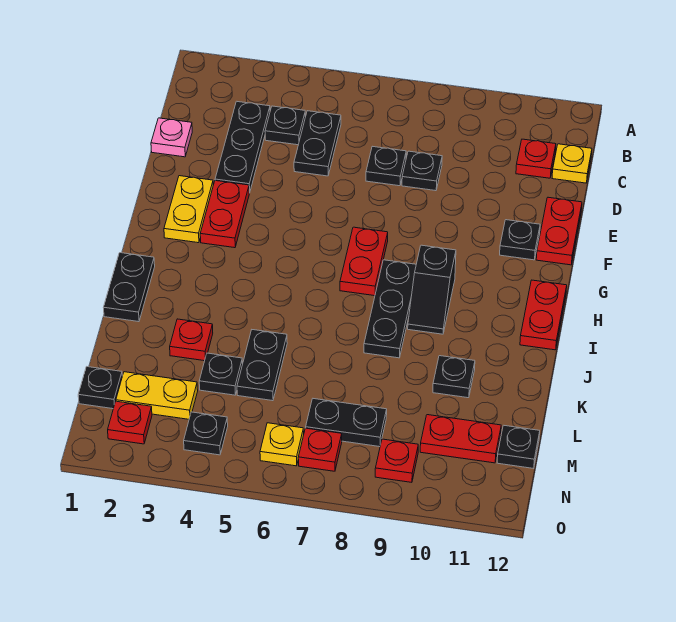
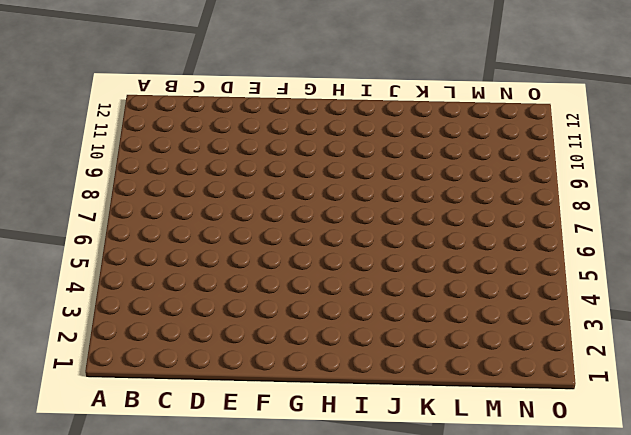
none -> black plate C3:E3 level 1
none -> black plate C4 level 1
none -> black plate C5:D5 level 1
none -> red plate C11 level 1

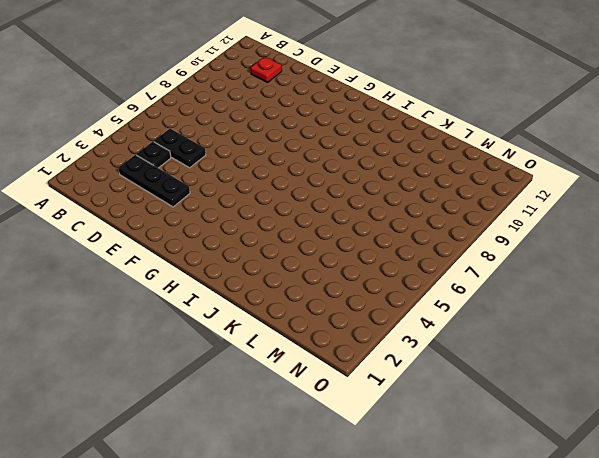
none -> yellow plate C12 level 1
none -> pink plate D1 level 1
none -> black plate D7 level 1
none -> black plate D8 level 1

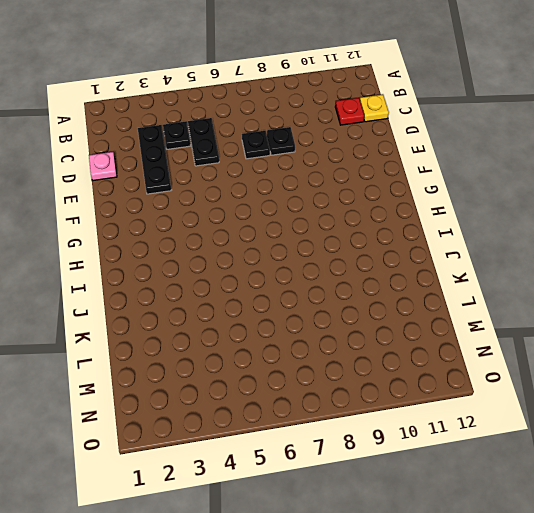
none -> red plate E12:F12 level 1
none -> yellow plate F2:G2 level 1
none -> red plate F3:G3 level 1
none -> black plate F11 level 1

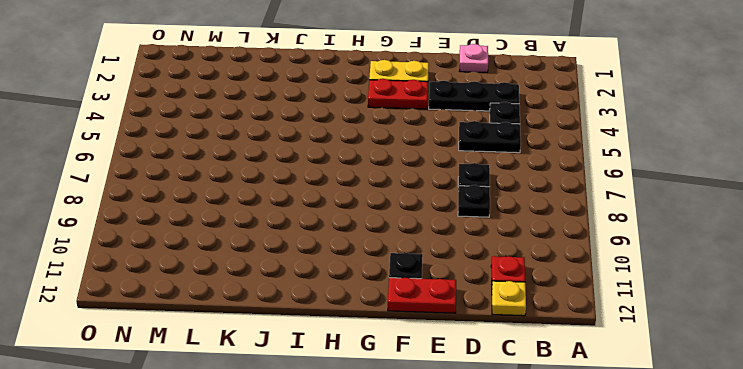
none -> red plate G7:H7 level 1
none -> black plate H8:J8 level 1
none -> black slope H9:I9 level 1 top H
none -> red plate H12:I12 level 1

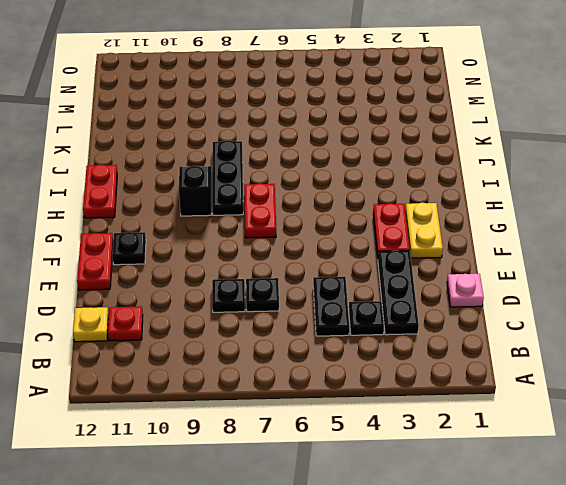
none -> black plate I1:J1 level 1
none -> red plate K3 level 1
none -> black plate K5:L5 level 1
none -> black plate K10 level 1

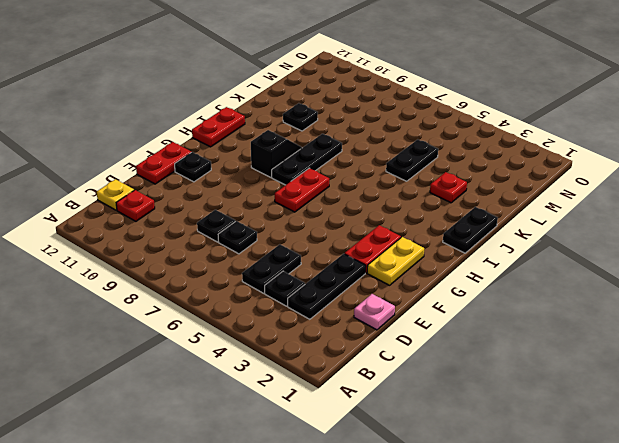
none -> black plate L4 level 1
none -> black plate M1 level 1
none -> yellow plate M2:M3 level 1
none -> black plate M7:M8 level 1

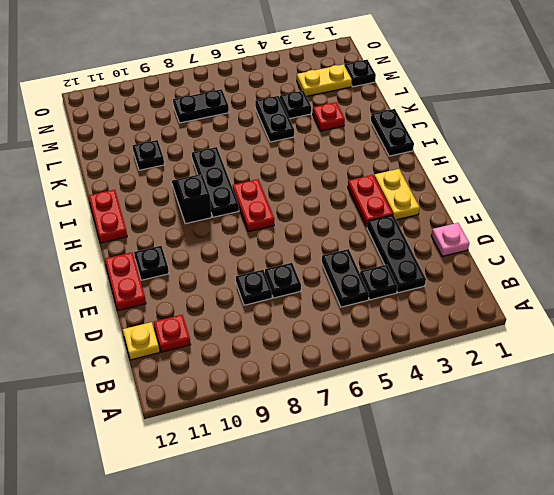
none -> red plate M10:M11 level 1
none -> black plate M12 level 1
none -> red plate N2 level 1
none -> black plate N4 level 1

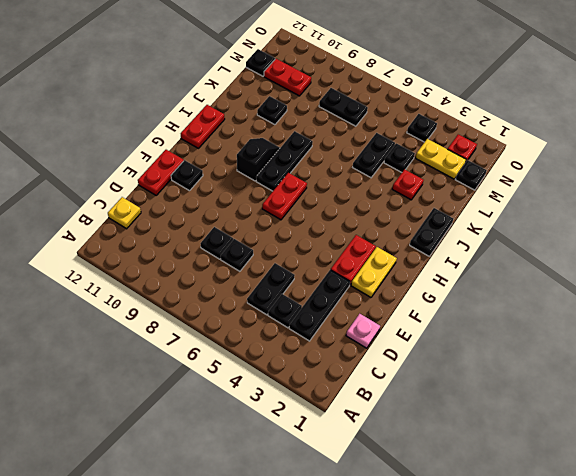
none -> red plate C11 level 1
none -> yellow plate N6 level 1
none -> red plate N7 level 1
none -> red plate N9 level 1

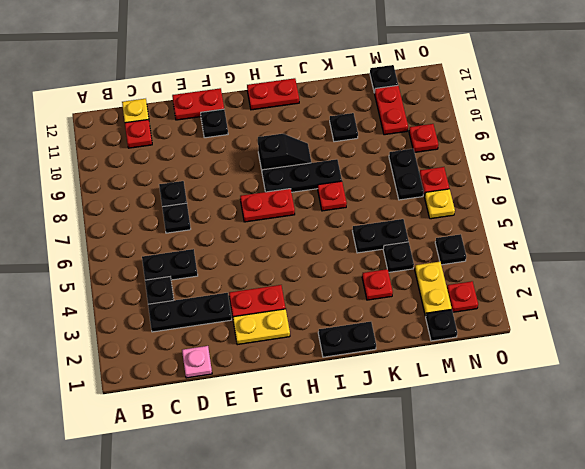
red plate J7 level 1 -> none

